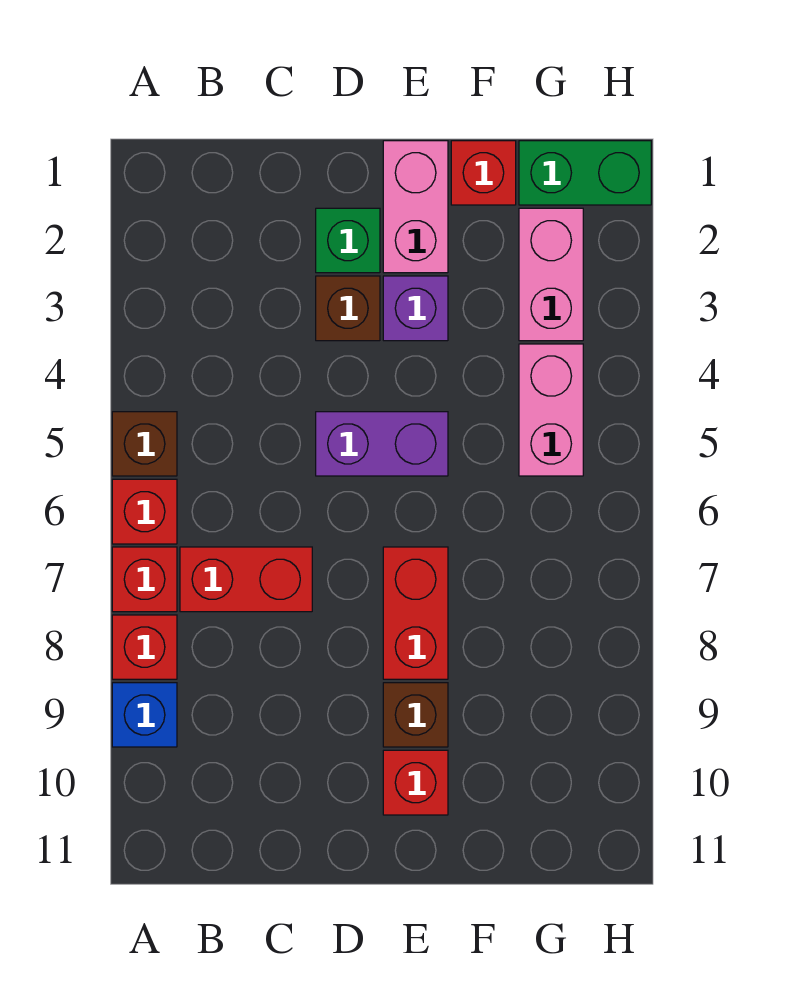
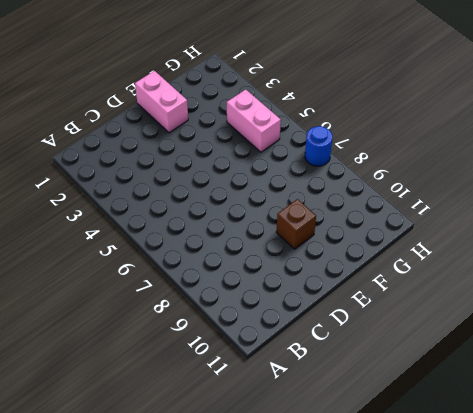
blue round brick H7 level 1 -> none
none -> brown brick A5 level 1
none -> red brick A6 level 1
none -> red brick A7 level 1

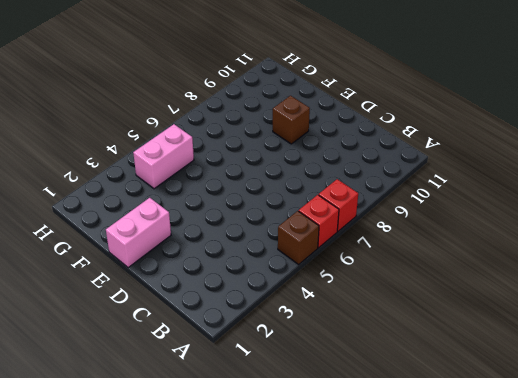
none -> red brick A8 level 1
none -> blue brick A9 level 1
none -> red brick B7:C7 level 1

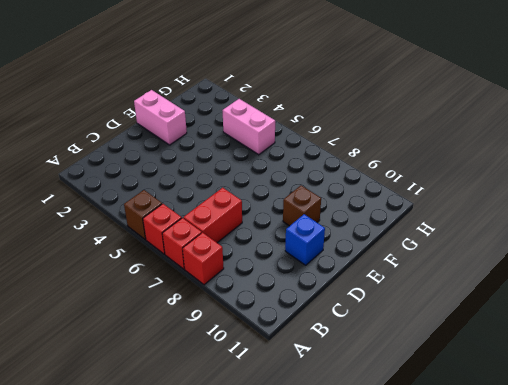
blue brick D10 level 1 -> blue brick A9 level 1
none -> green brick D2 level 1
none -> brown brick D3 level 1
none -> purple brick D5:E5 level 1

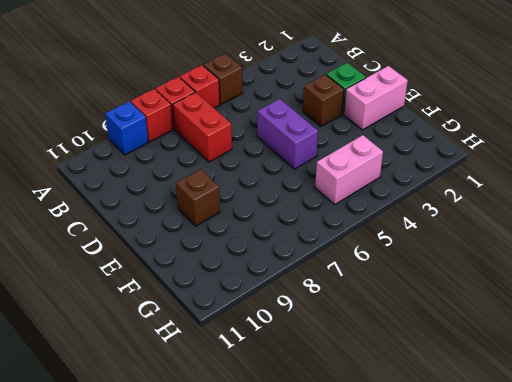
none -> purple brick E3 level 1
none -> red brick E7:E8 level 1
none -> red brick E10 level 1

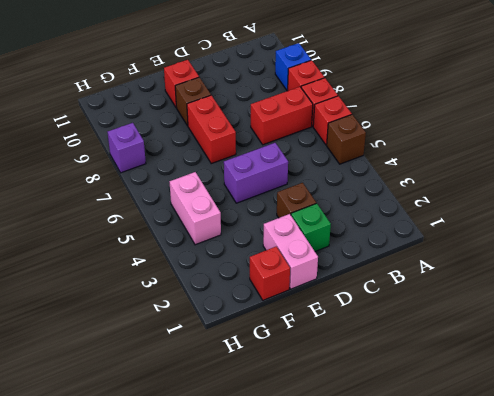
purple brick H8 level 1 -> purple brick E3 level 1
none -> green brick G1:H1 level 1
none -> pink brick G2:G3 level 1

